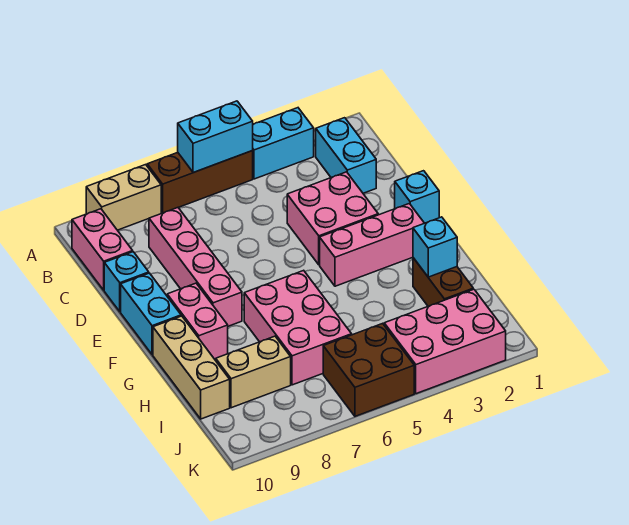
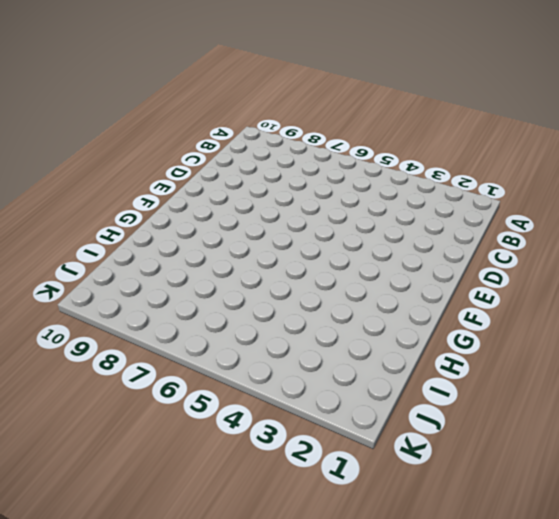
none -> cyan brick A3:A4 level 1
none -> brown brick A5:A7 level 1
none -> tan brick A8:A9 level 1

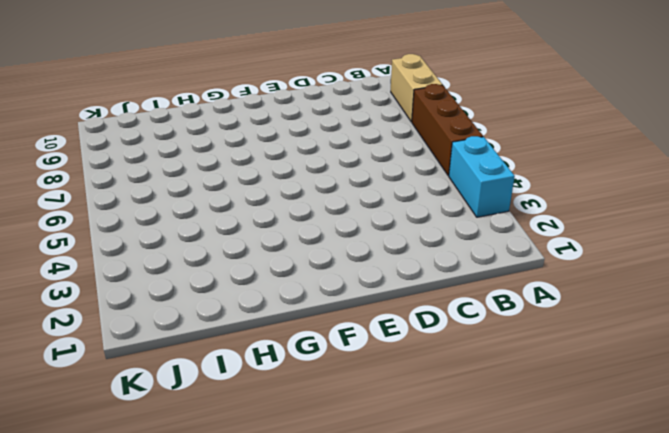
none -> cyan brick B2:C2 level 1
none -> pink brick B10:C10 level 1
none -> pink brick C8:F8 level 1

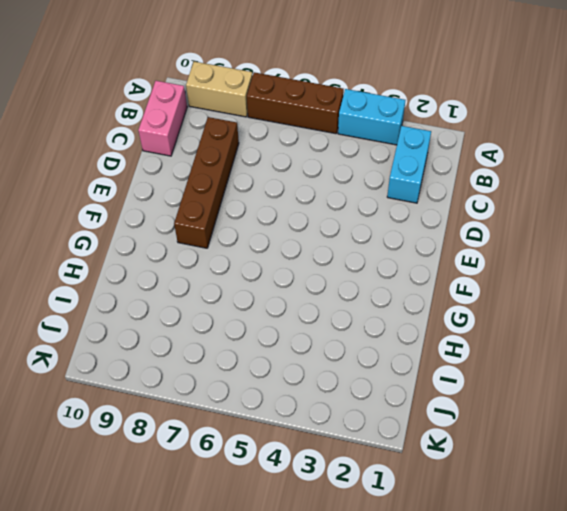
brown brick C8:F8 level 1 -> pink brick C8:F8 level 1
none -> pink brick D3:E4 level 1
none -> cyan brick D10 level 1
none -> cyan brick E1 level 1

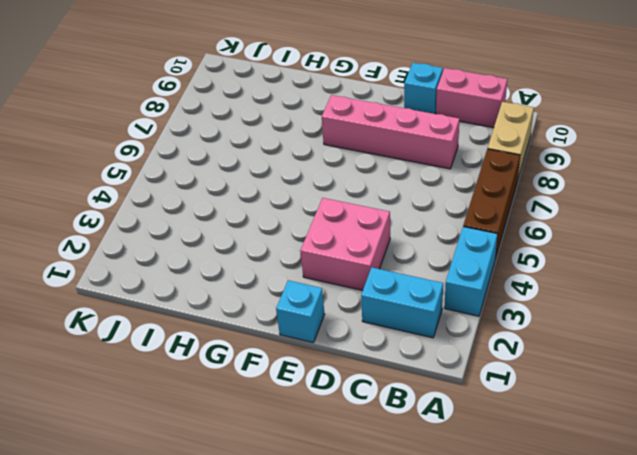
none -> cyan brick E10:F10 level 1
none -> pink brick F2:F4 level 1
none -> pink brick F9:G9 level 1

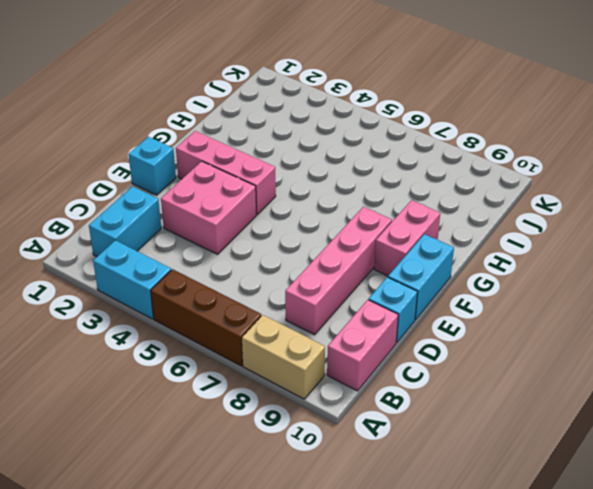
none -> pink brick G6:I7 level 1
none -> tan brick G10:I10 level 1
none -> brown brick H2:I2 level 1

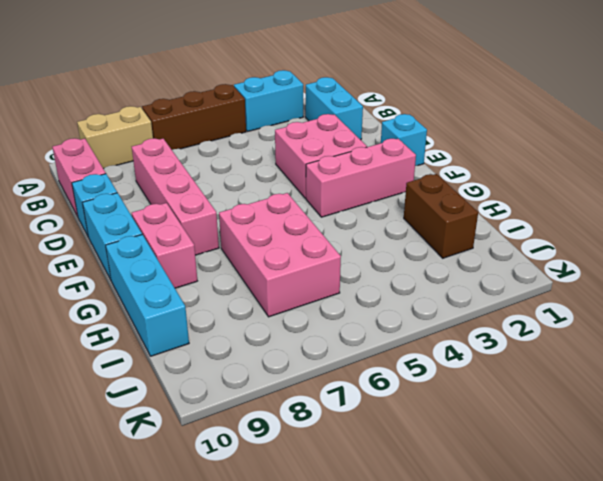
cyan brick G10:I10 level 1 -> tan brick G10:I10 level 1
none -> tan brick I8:I9 level 1
none -> pink brick J2:K4 level 1
none -> brown brick J5:K6 level 1

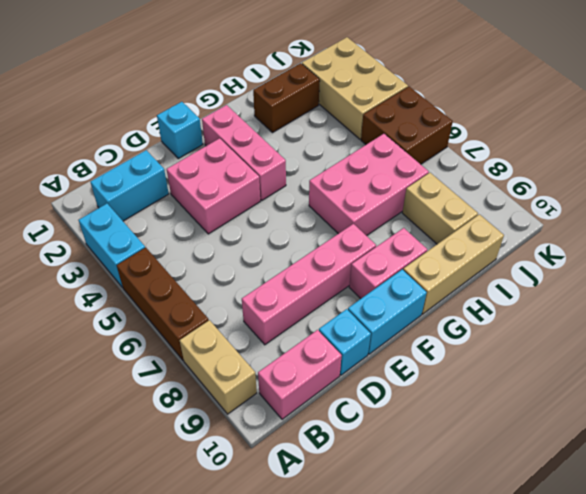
tan brick J2:K4 level 1 -> pink brick J2:K4 level 1
none -> cyan brick A5:A6 level 2
none -> cyan brick H2 level 2

